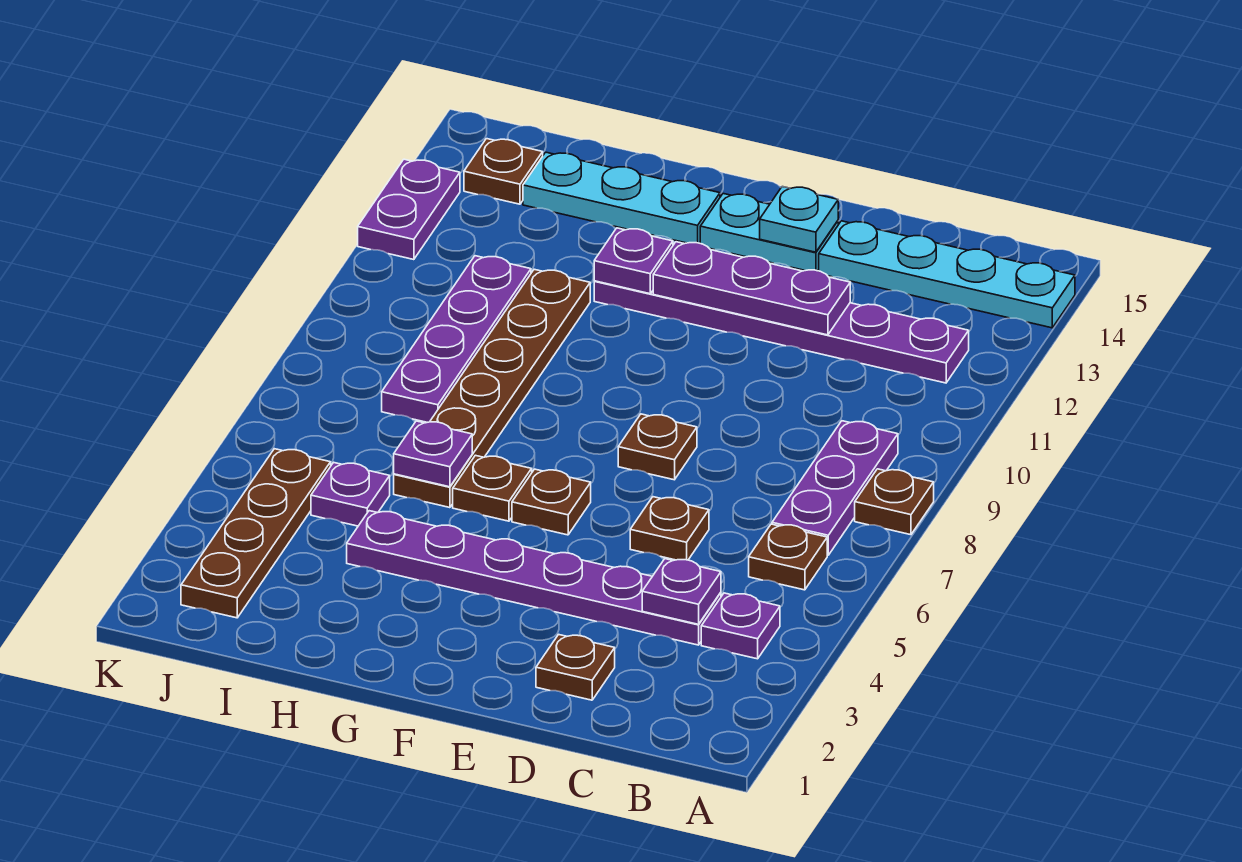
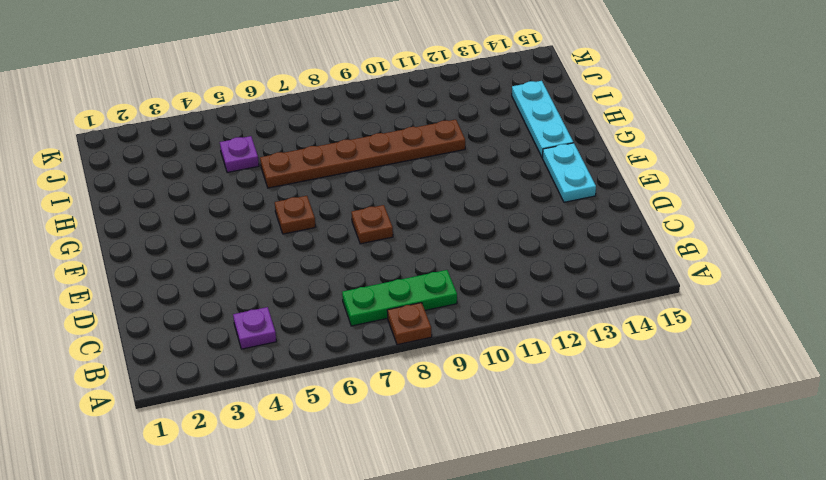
green plate B7:B9 level 1 -> purple plate B7:B9 level 1
none -> cyan plate A14:D14 level 1
none -> brown plate B6 level 1
none -> purple plate B12:G12 level 1

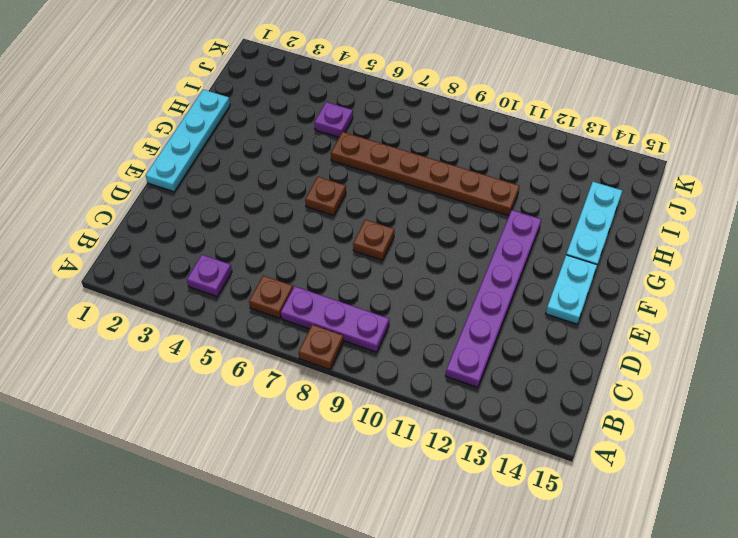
cyan plate E1:H1 level 1 -> cyan plate A14:D14 level 1
none -> purple plate C4:H4 level 1
none -> brown plate D2 level 1
none -> brown plate D6 level 1

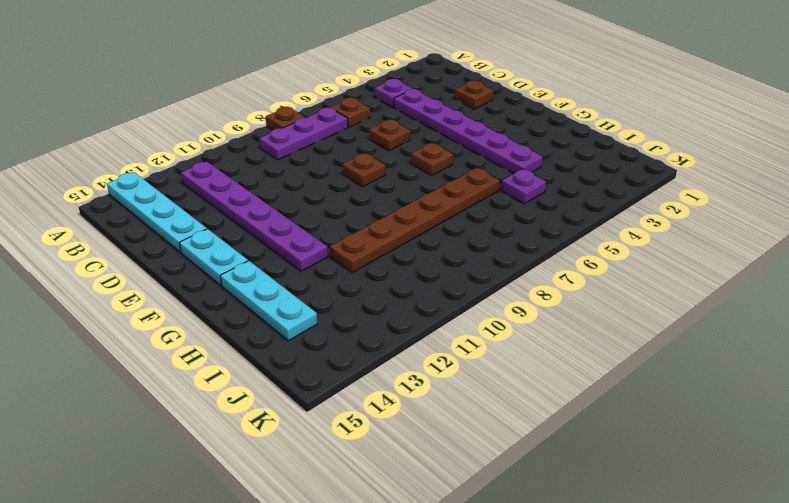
none -> brown plate G6 level 1
none -> purple plate I8:I11 level 1
none -> brown plate J2:J5 level 1

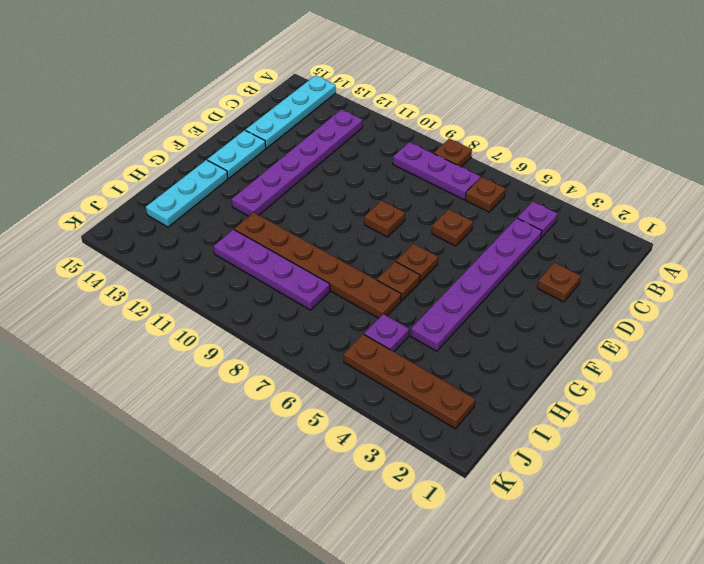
none -> brown plate J14 level 1
none -> purple plate K12:K13 level 1
none -> purple plate C4 level 2

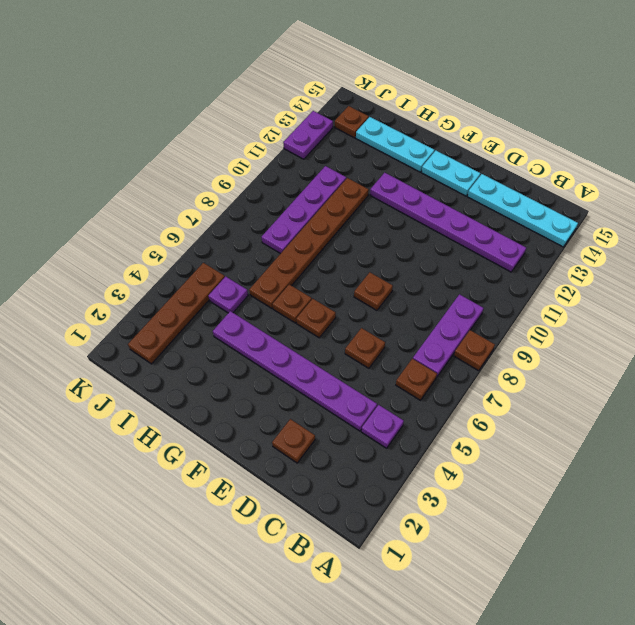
none -> purple plate C4 level 2
none -> purple plate D12:F12 level 2
none -> cyan plate E14 level 2

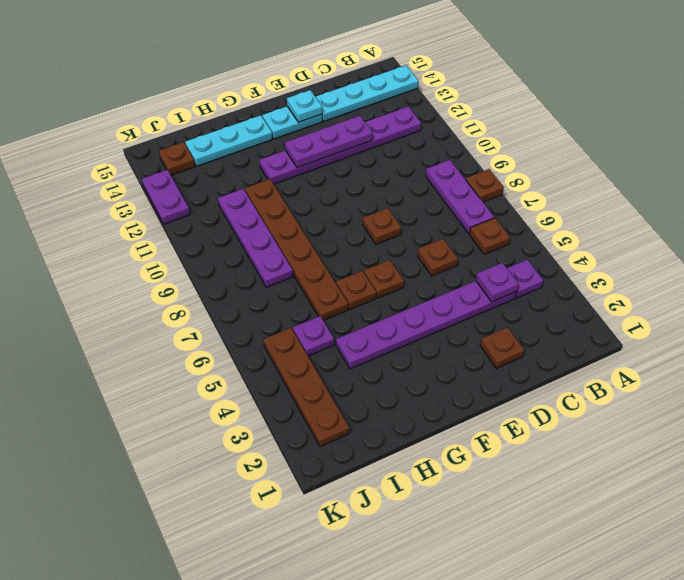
none -> purple plate G12 level 2
none -> purple plate H6 level 2

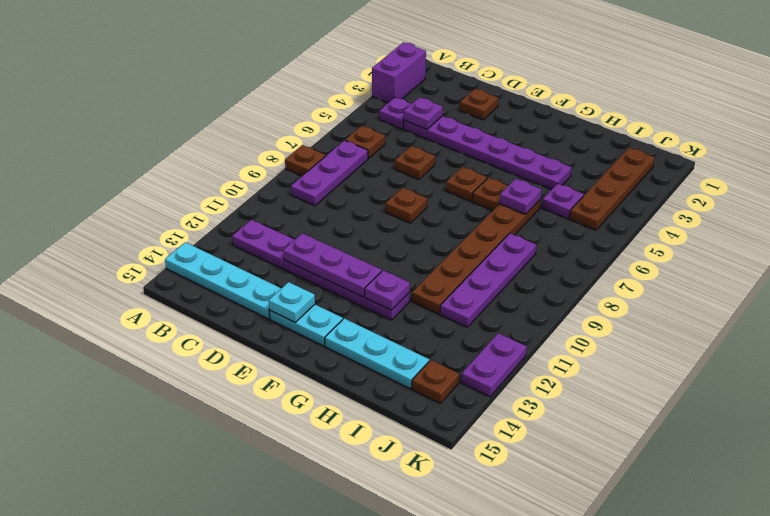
purple brick A2:A3 level 1 -> none

